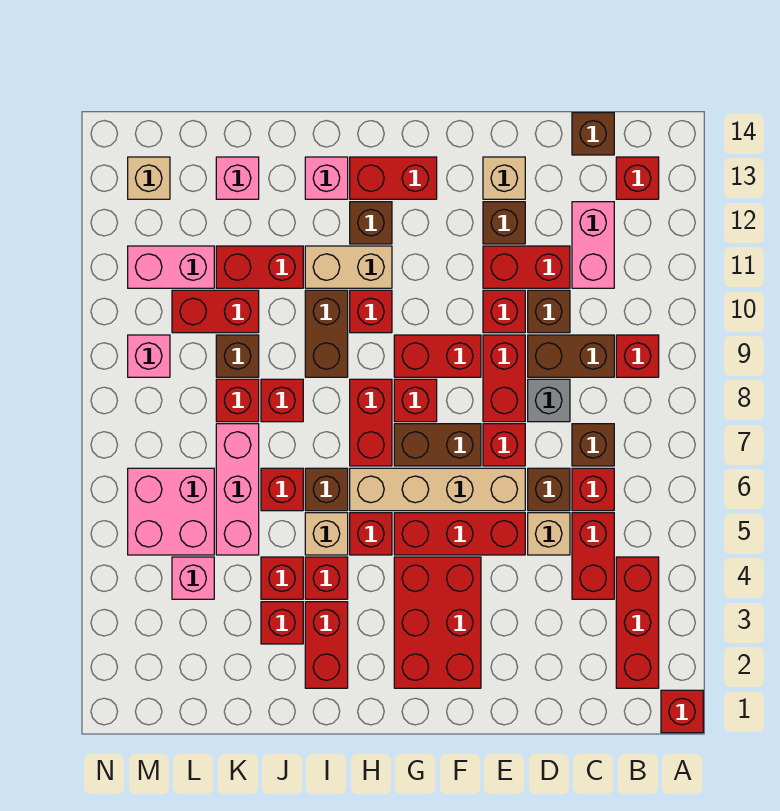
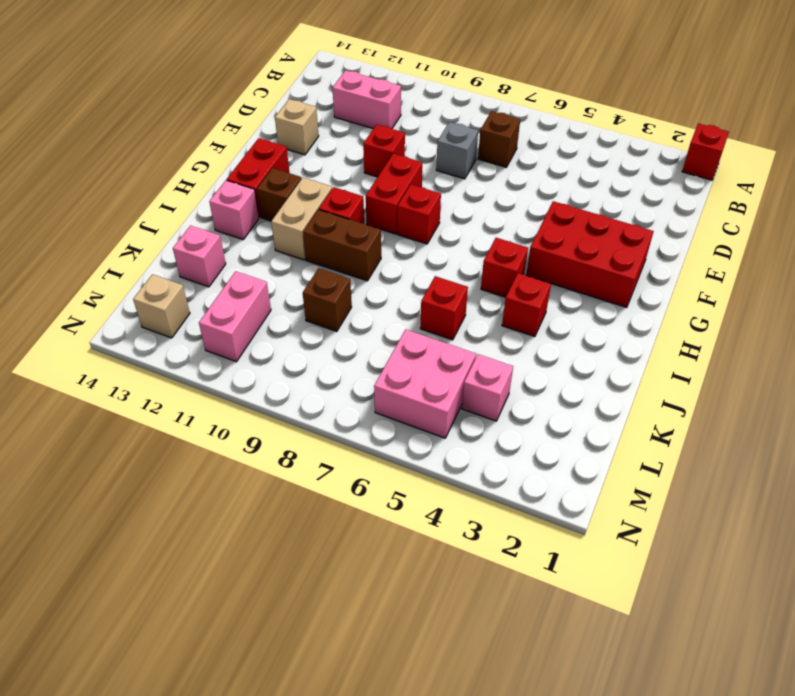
none -> red brick B2:B4 level 1
none -> red brick B9 level 1
none -> red brick B13 level 1
none -> red brick C4:C5 level 1

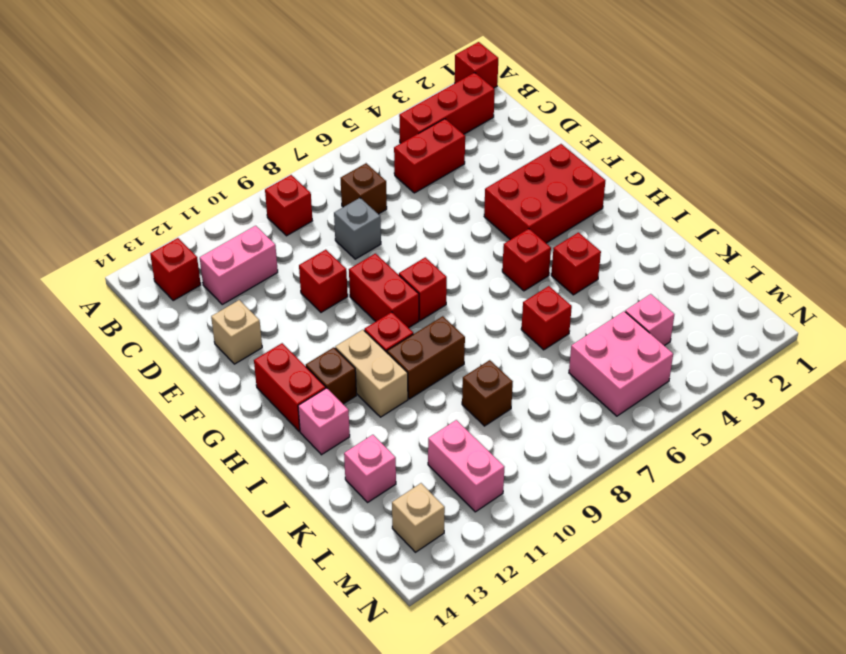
none -> red brick C6 level 1
none -> brown brick C9:D9 level 1
none -> brown brick C14 level 1
none -> tan brick D5 level 1

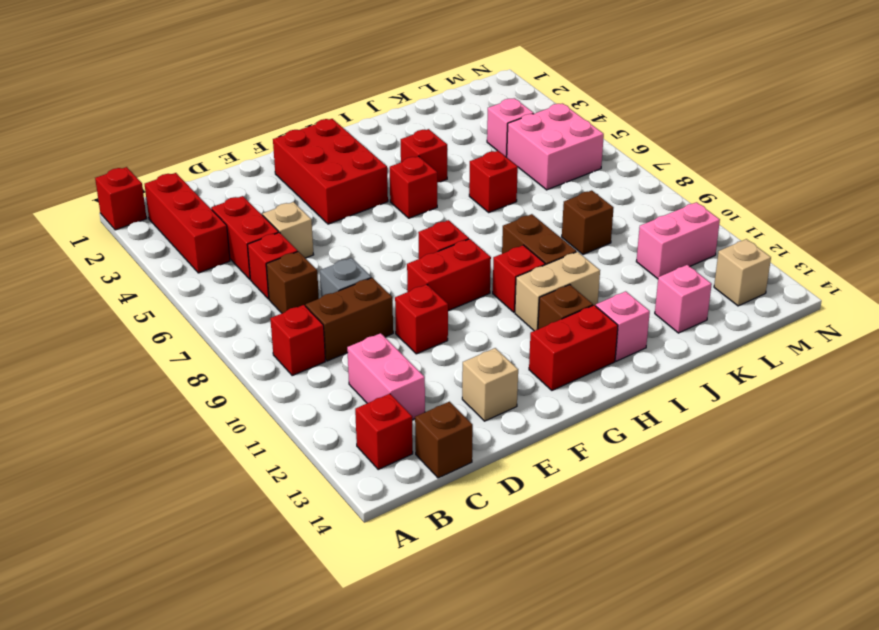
none -> brown brick D6 level 1
none -> brown brick D10 level 1
none -> red brick D11:E11 level 1
none -> red brick E5:G5 level 1

